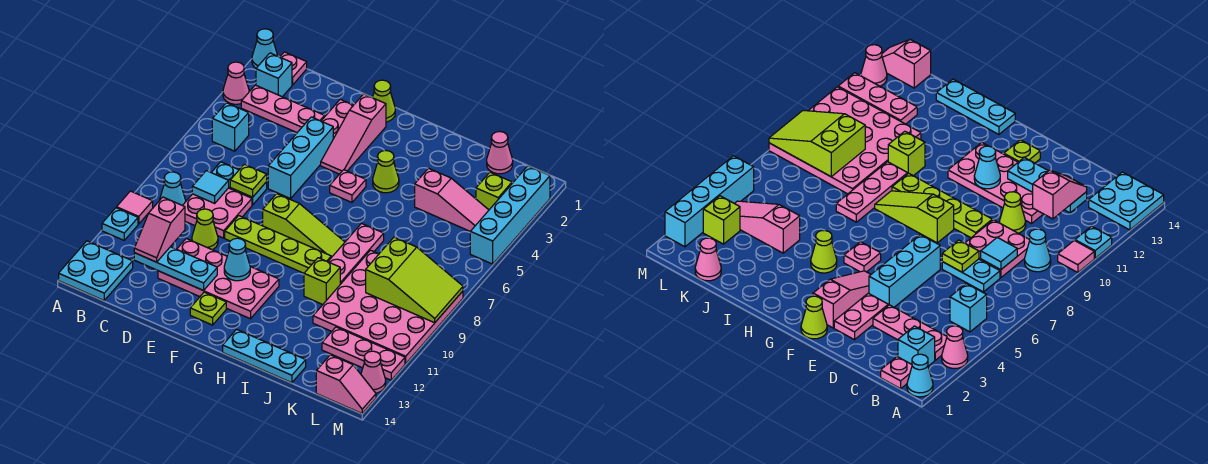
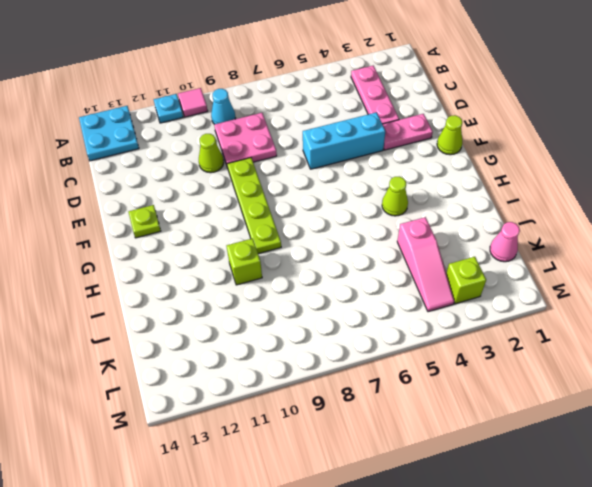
none -> cyan cone A1 level 1
none -> pink cone A3 level 1
none -> pink plate B1 level 1
none -> cyan brick B2 level 1

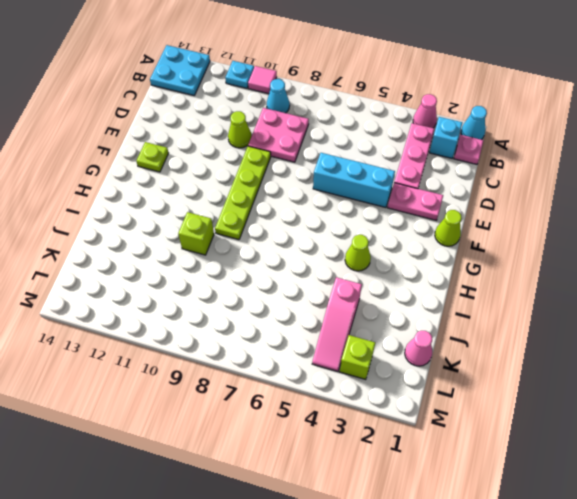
none -> cyan brick B5 level 1
none -> cyan plate C7:D7 level 1
none -> pink plate D11:G12 level 1
none -> pink slope F2:F4 level 1 top 2

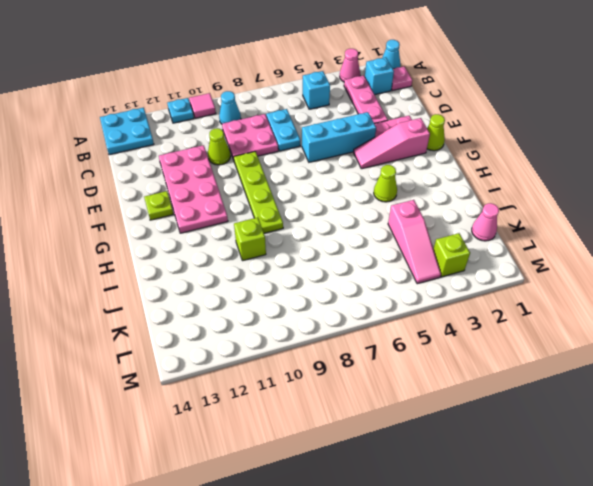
none -> lime slope F8:H8 level 1 top F
none -> pink plate G5 level 1
none -> cyan plate H14:J14 level 1
none -> pink plate I7:I9 level 1

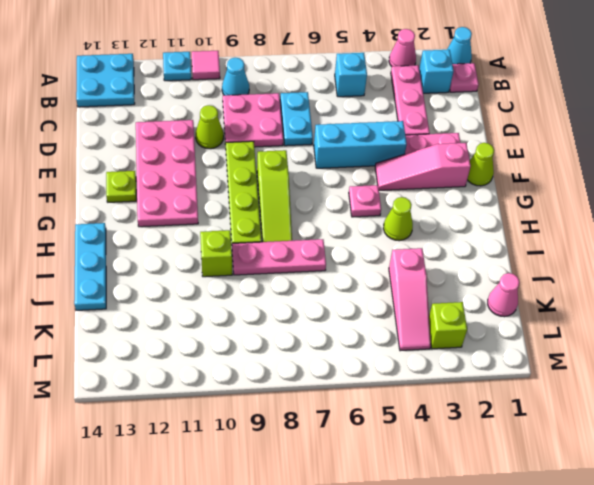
none -> pink plate J8:M11 level 1
none -> pink plate K12:M12 level 1
none -> pink slope L14:M14 level 1 top L
none -> cyan brick M2:M5 level 1

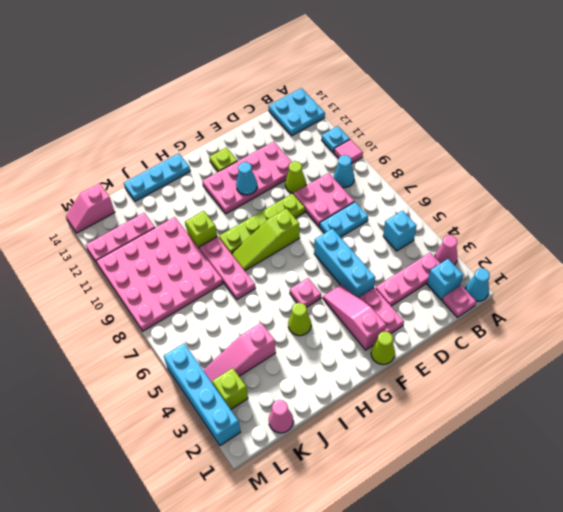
none -> pink cone M13 level 1
none -> cyan tile C8 level 2
none -> cyan plate C12:E12 level 2
none -> lime plate D7 level 2

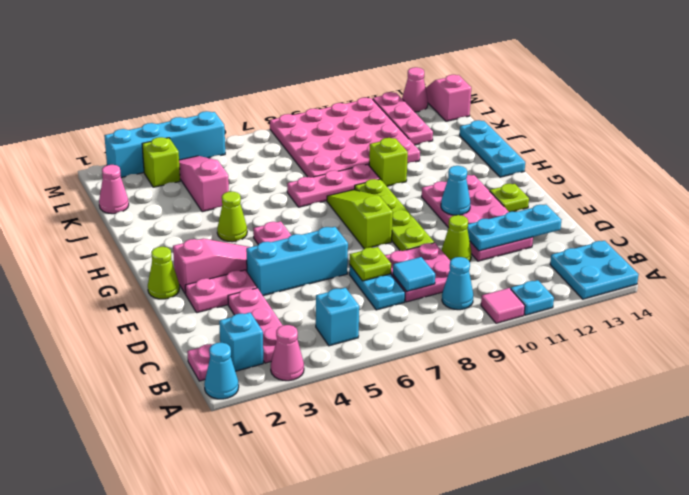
cyan plate D11:D13 level 2 -> cyan plate C12:E12 level 2
none -> lime slope K8:M9 level 2 top K
none -> pink slope C11:C12 level 3 top 11

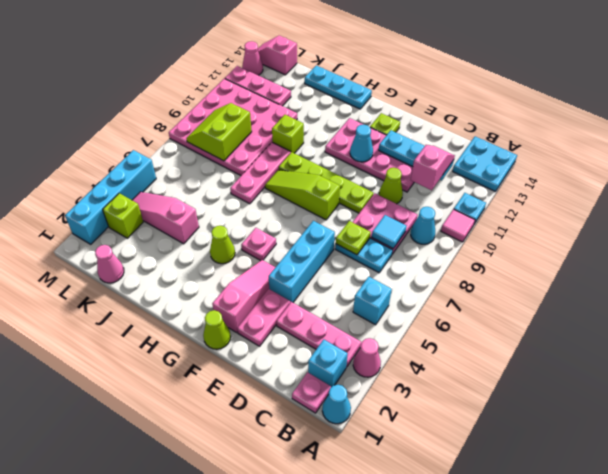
lime slope K8:L9 level 2 top K -> lime slope K8:M9 level 2 top K

